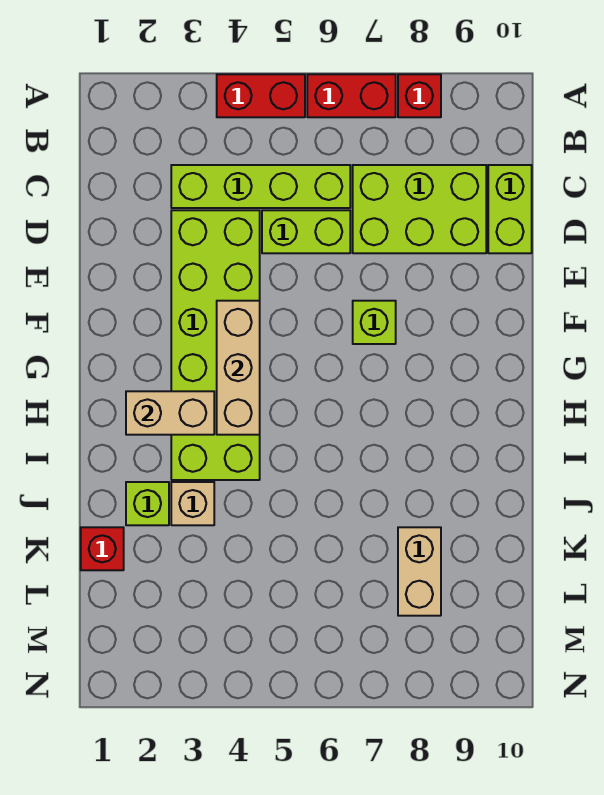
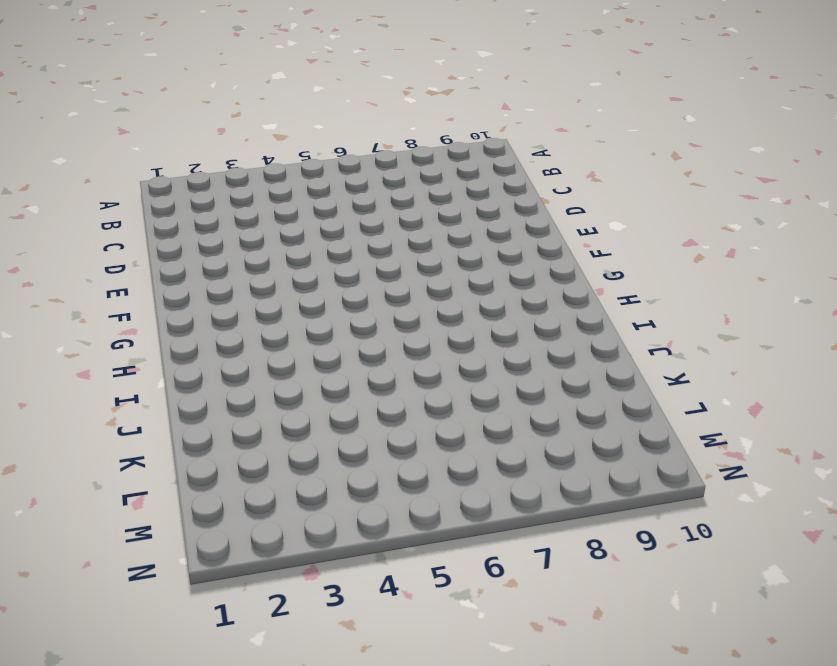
none -> red brick A4:A5 level 1
none -> red brick A6:A7 level 1
none -> red brick A8 level 1

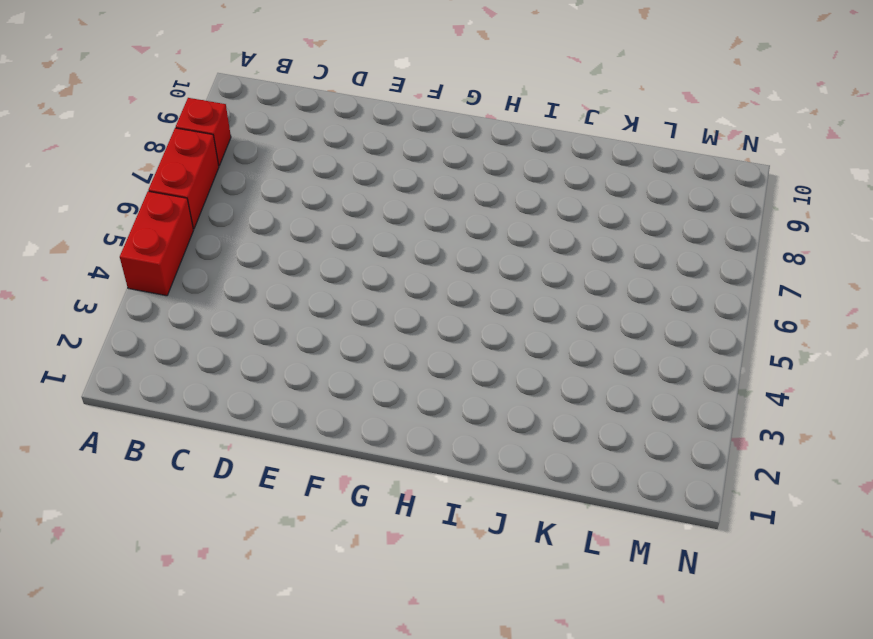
none -> lime brick C3:C6 level 1
none -> lime brick C7:D9 level 1
none -> lime brick C10:D10 level 1

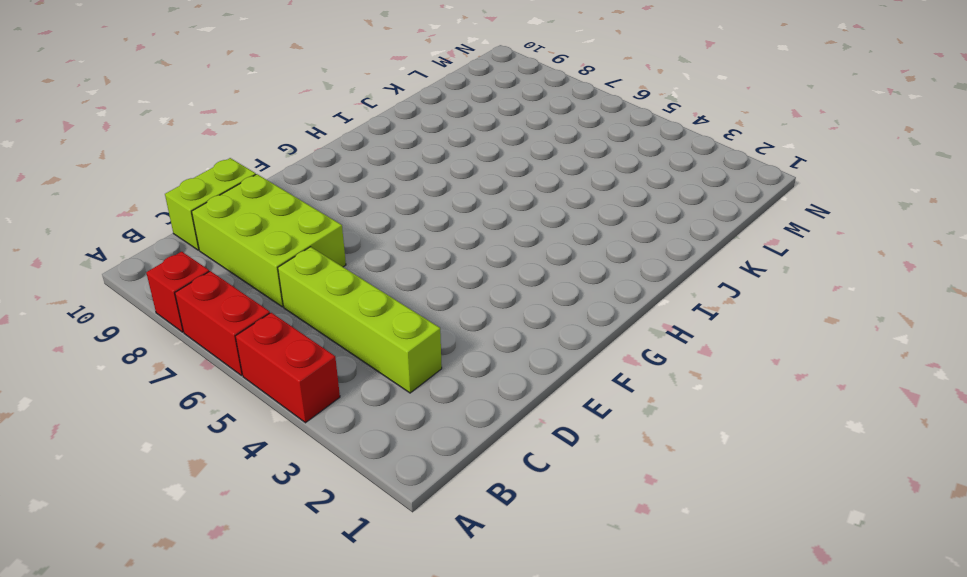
none -> lime brick D3:I4 level 1
none -> lime brick D5:D6 level 1
none -> lime brick F7 level 1

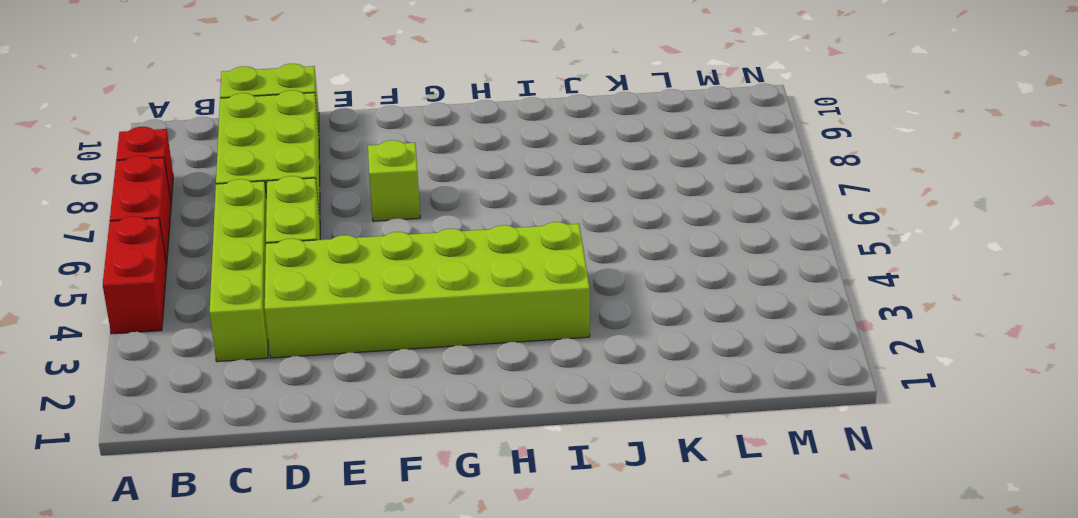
none -> lime brick J2 level 1
none -> tan brick J3 level 1
none -> red brick K1 level 1

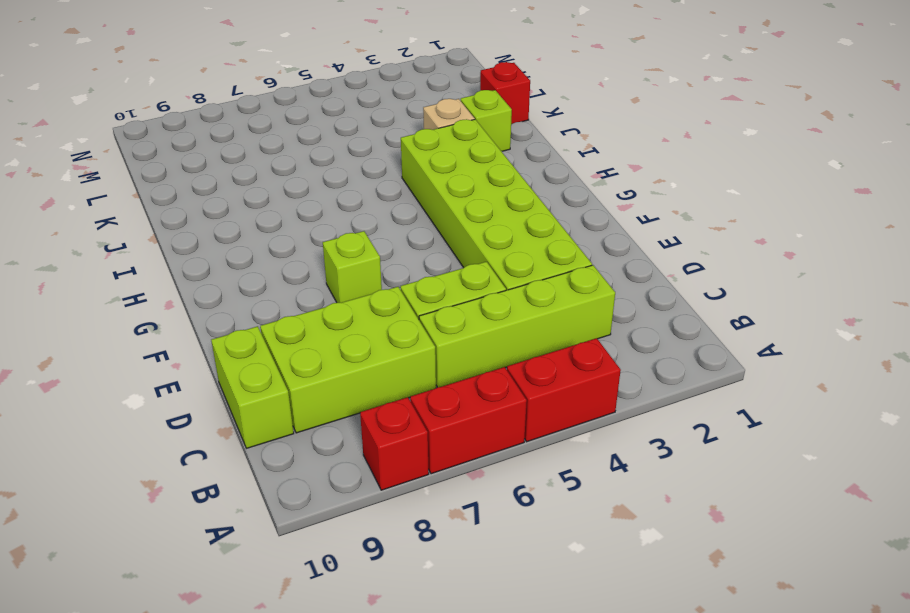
none -> tan brick K8:L8 level 1
none -> tan brick F4:H4 level 2
none -> tan brick H2:H3 level 2

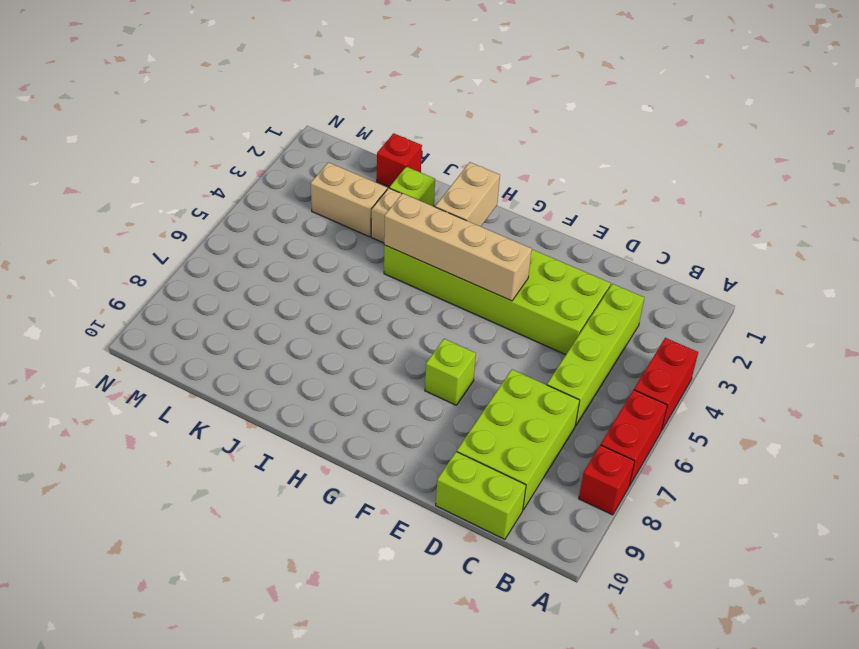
tan brick F4:I4 level 2 -> tan brick F4:H4 level 2
tan brick K3:L3 level 1 -> tan brick K8:L8 level 1
none -> lime brick D5:D6 level 1

